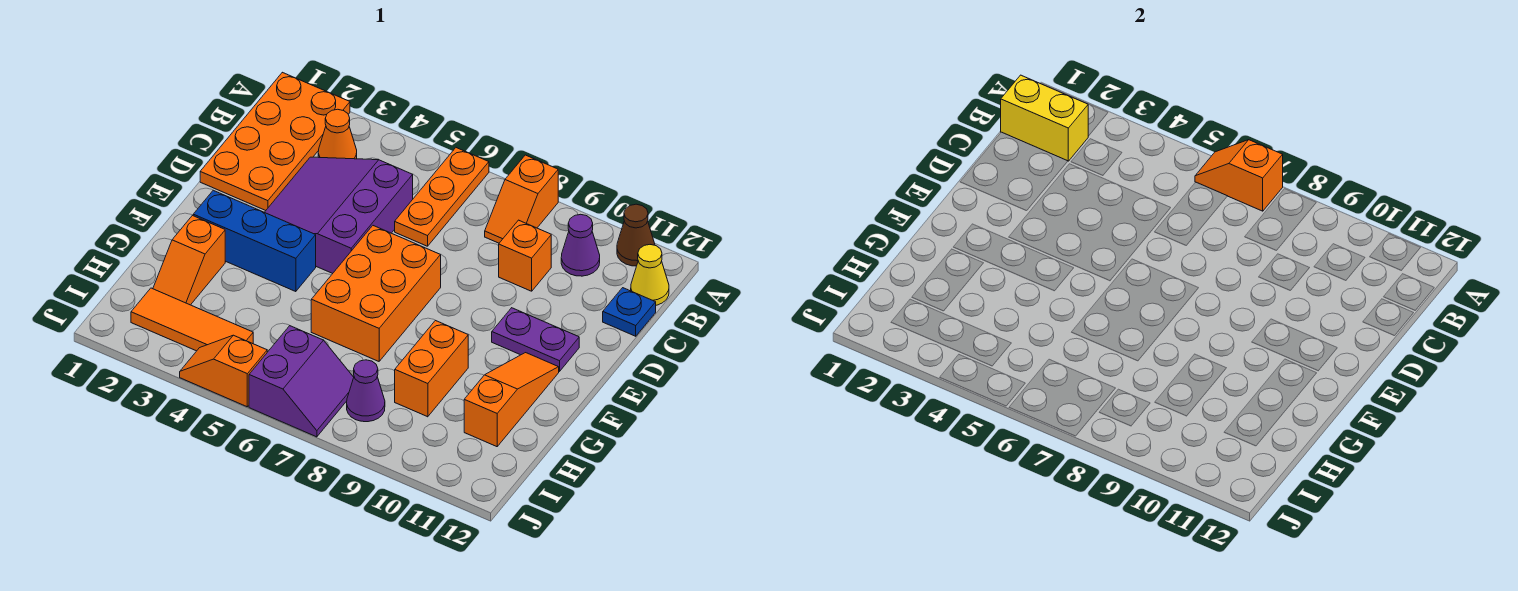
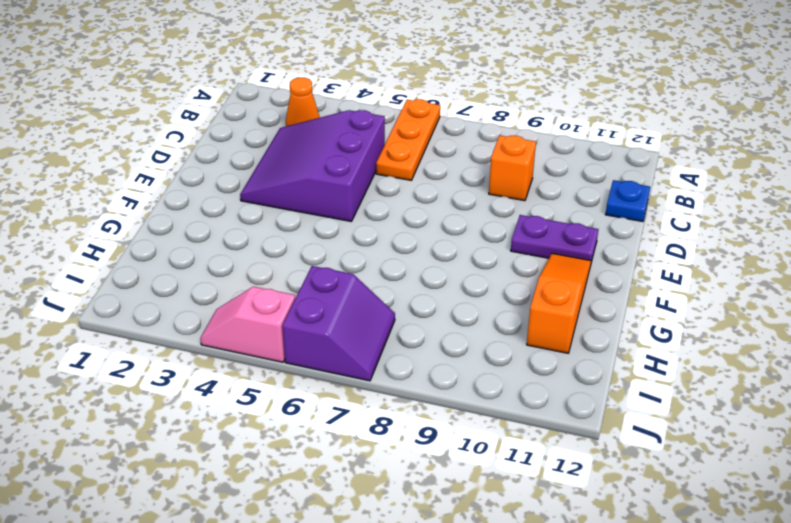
pink slope J4:J5 level 1 top 5 -> orange slope J4:J5 level 1 top 5
none -> orange plate A1:D2 level 1
none -> orange slope A8:B8 level 1 top A
none -> brown cone A11 level 1

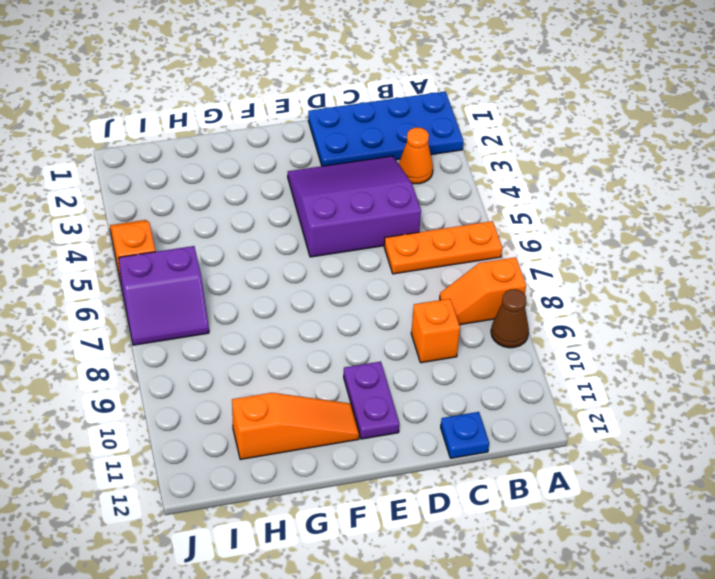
blue plate A1:D2 level 1 -> orange plate A1:D2 level 1
brown cone A9 level 1 -> brown cone A11 level 1
none -> purple cone B10 level 1
none -> yellow cone B12 level 1
none -> orange brick E6:G7 level 1

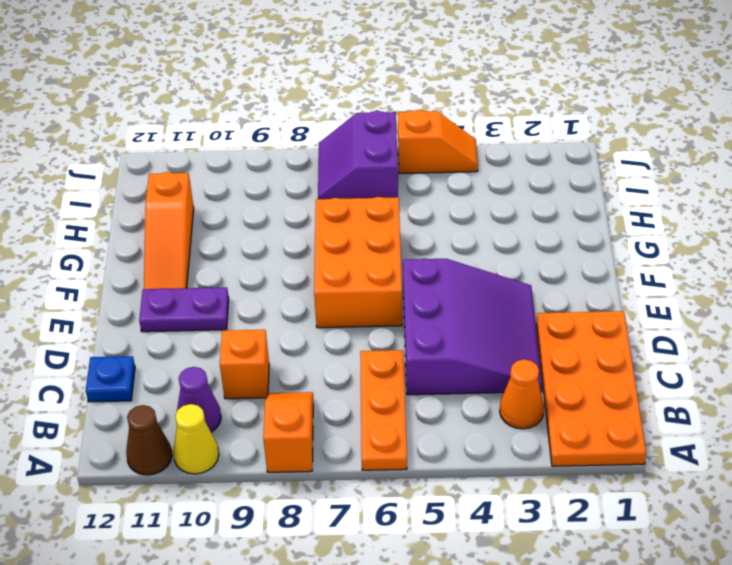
yellow cone A10 level 1 -> yellow cone B12 level 1
none -> blue brick F2:F4 level 1
none -> orange slope G2:H2 level 1 top G
none -> orange brick G9:H9 level 1

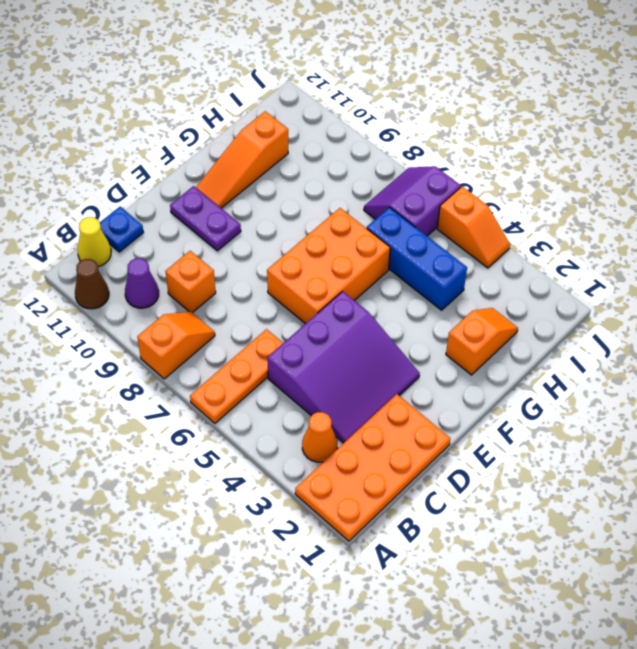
blue brick H4:H6 level 1 -> blue brick F2:F4 level 1
none -> orange brick G9:H9 level 1
none -> orange tile I2:I4 level 1
none -> purple cone I8 level 1

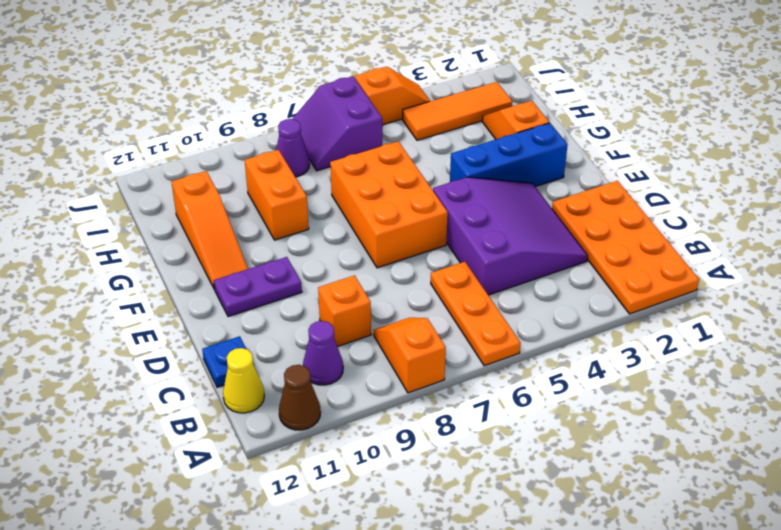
none -> orange cone B3 level 1
none -> orange slope A6:A7 level 2 top 7
none -> yellow brick B1:B2 level 2

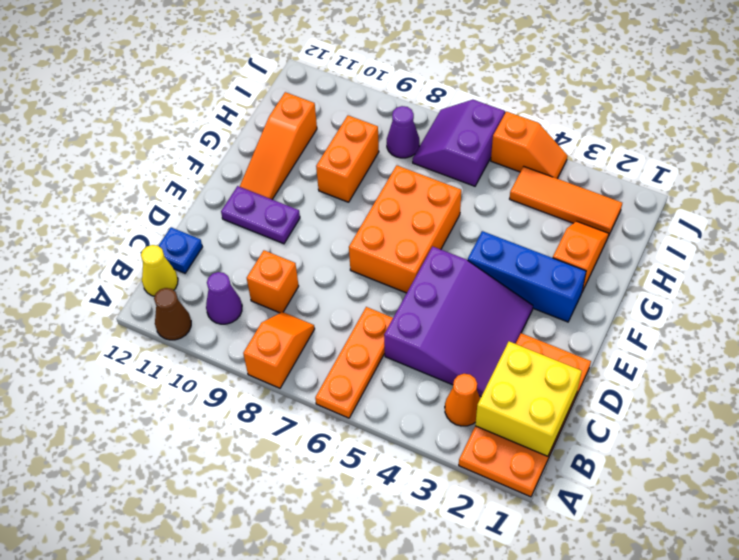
yellow brick B1:C2 level 2 -> yellow brick B1:B2 level 2
none -> orange slope A6:A7 level 2 top 7

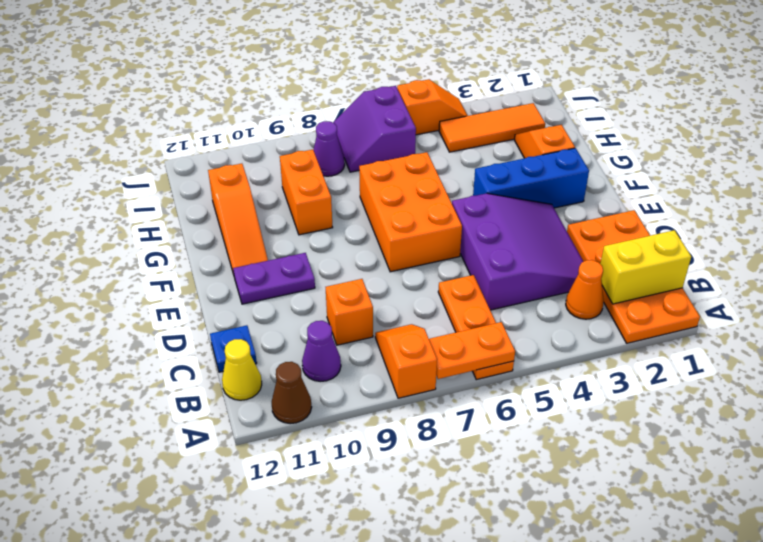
orange plate A6:A7 level 2 -> orange slope A6:A7 level 2 top 7

